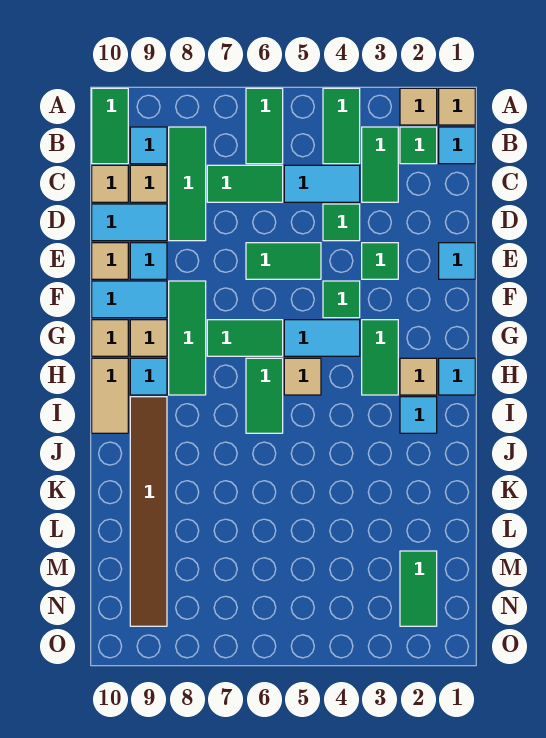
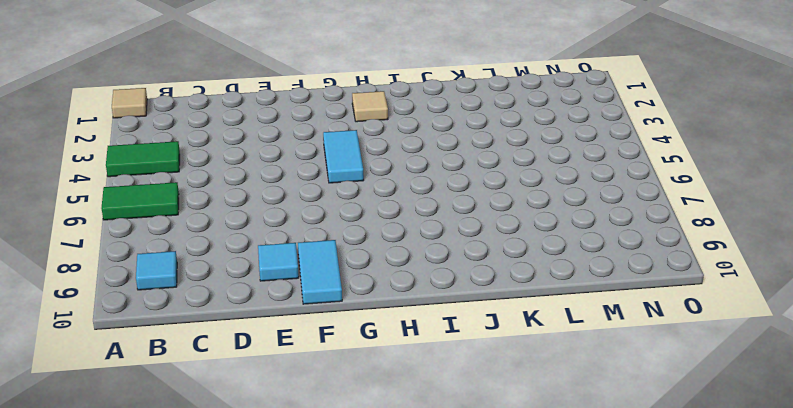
none -> tan tile A2 level 1
none -> green tile A10:B10 level 1
none -> cyan tile B1 level 1
none -> green tile B2 level 1

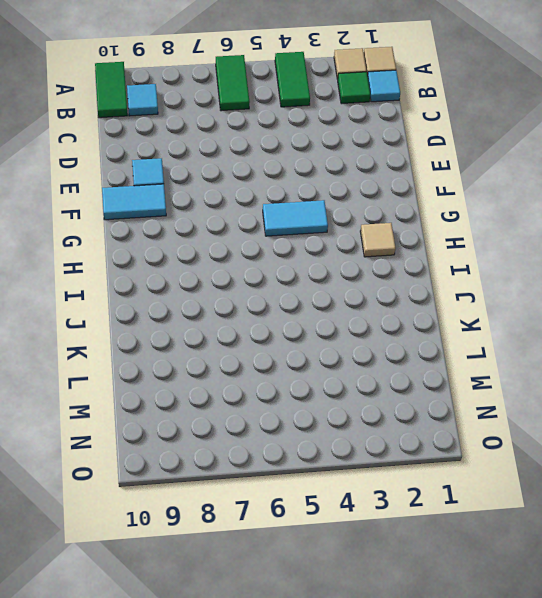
none -> green tile B3:C3 level 1
none -> green tile B8:D8 level 1
none -> cyan tile C4:C5 level 1
none -> green tile C6:C7 level 1

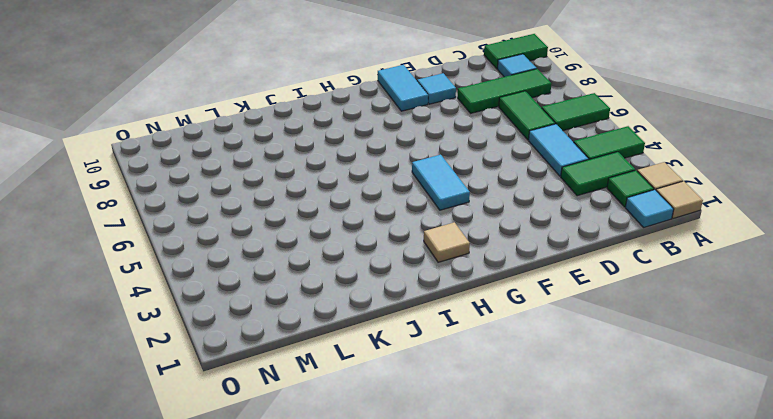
none -> tan tile C9 level 1
none -> tan tile C10 level 1
none -> green tile D4 level 1
none -> cyan tile D9:D10 level 1

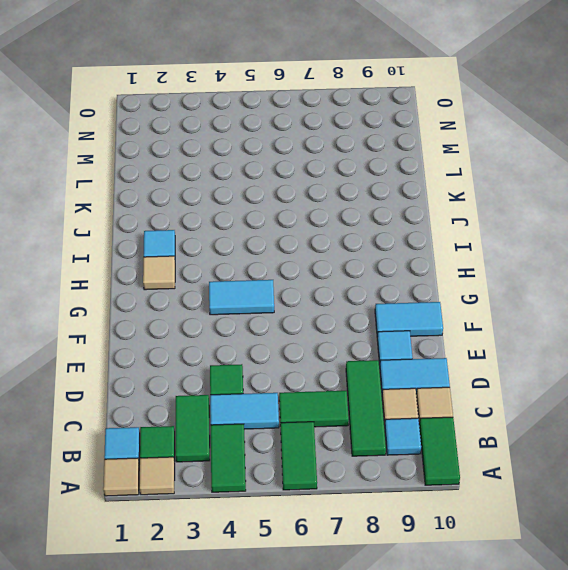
none -> cyan tile E1 level 1
none -> green tile E3 level 1
none -> green tile E5:E6 level 1
none -> tan tile E10 level 1

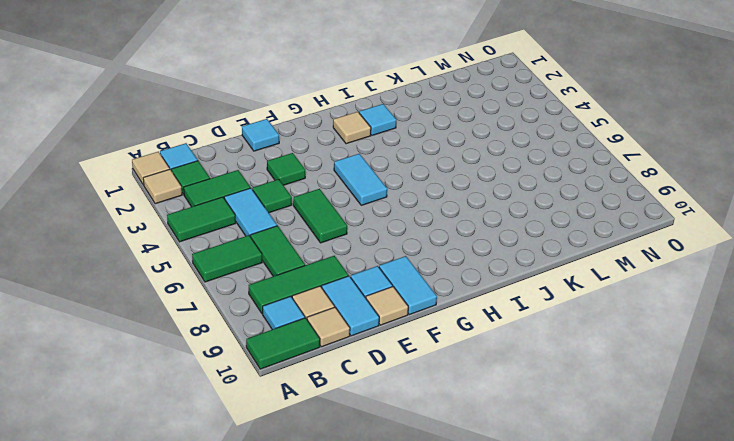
none -> green tile F4 level 1
none -> green tile F8:H8 level 1
none -> green tile G3:H3 level 1
none -> green tile G6:G7 level 1

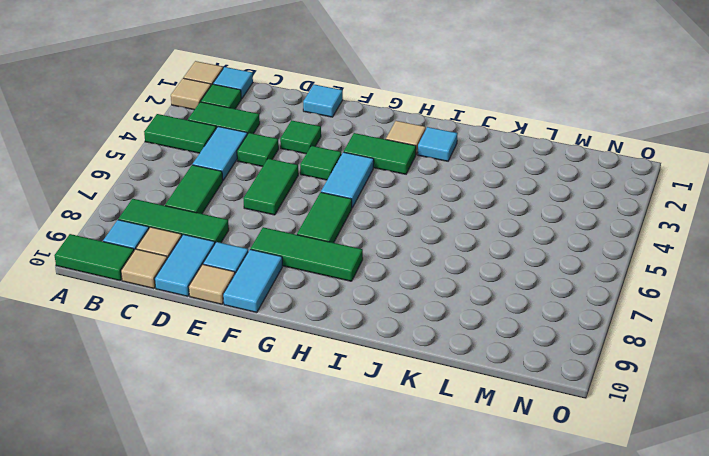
none -> green tile A6:B6 level 1
none -> tan tile G9 level 1
none -> tan tile G10 level 1
none -> cyan tile H1 level 1

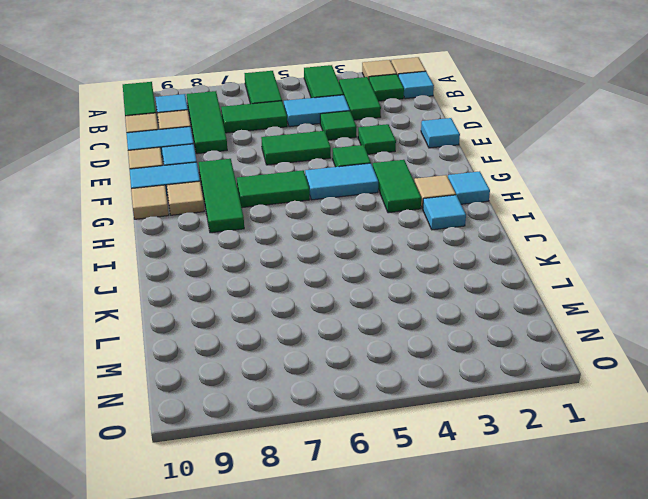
none -> tan tile H5 level 1
none -> green tile H6:I6 level 1
none -> cyan tile H9 level 1
none -> tan tile H10:I10 level 1

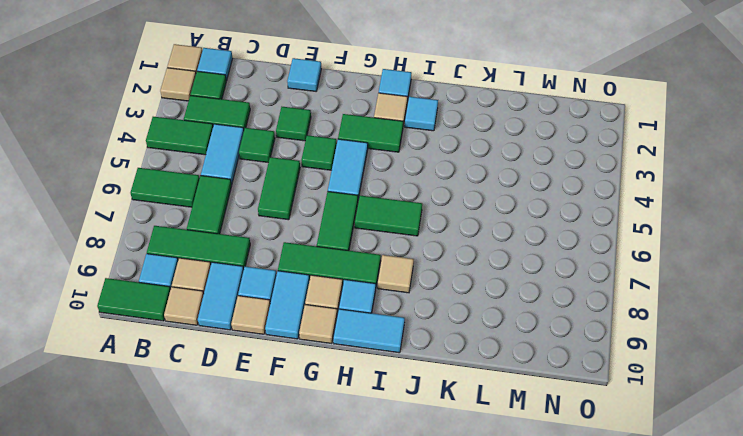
cyan tile H10:I10 level 1 -> tan tile H10:I10 level 1
tan tile I8 level 1 -> tan tile H5 level 1
none -> brown tile I9:N9 level 1
none -> green tile M2:N2 level 1

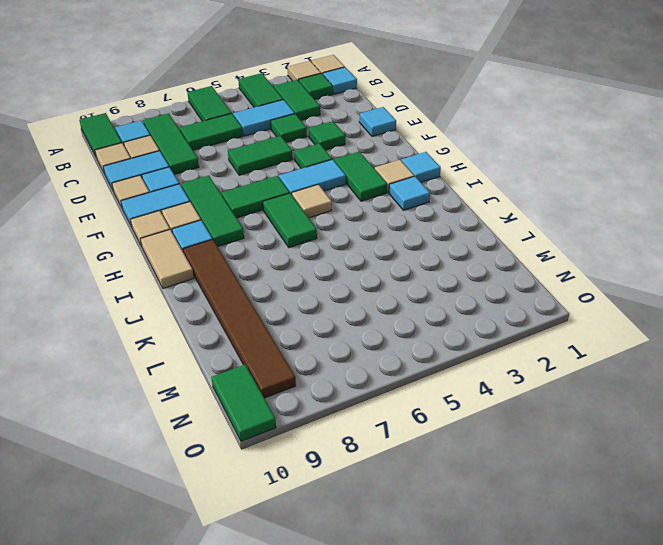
green tile N10:O10 level 1 -> green tile M2:N2 level 1

